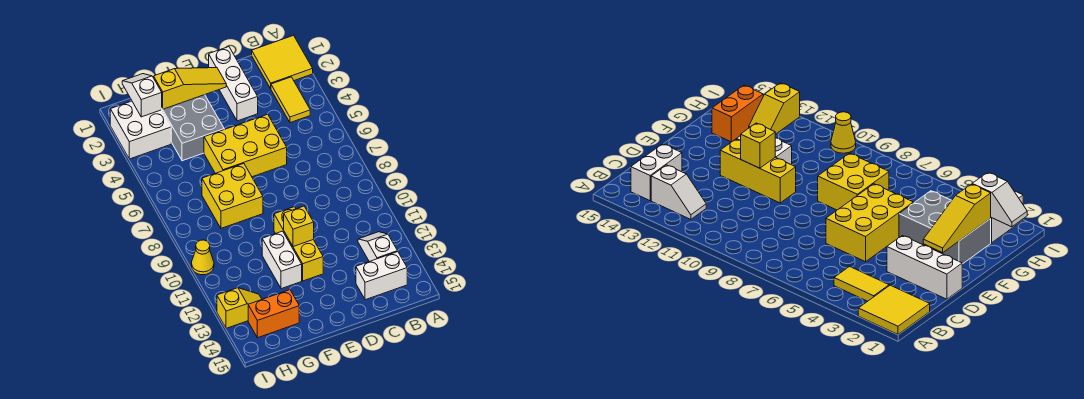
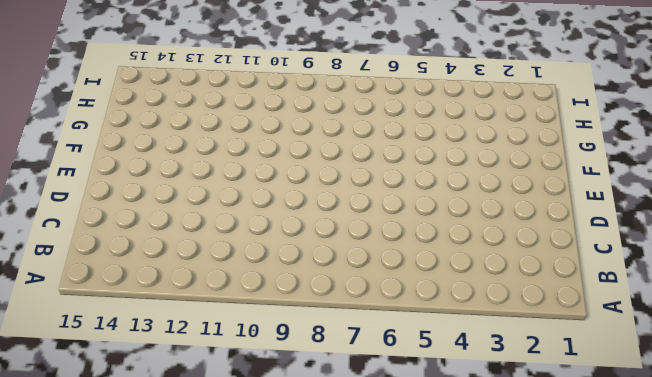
none -> yellow tile A1:B2 level 1
none -> yellow tile B3:B4 level 1
none -> white slope B12:B13 level 1 top 13

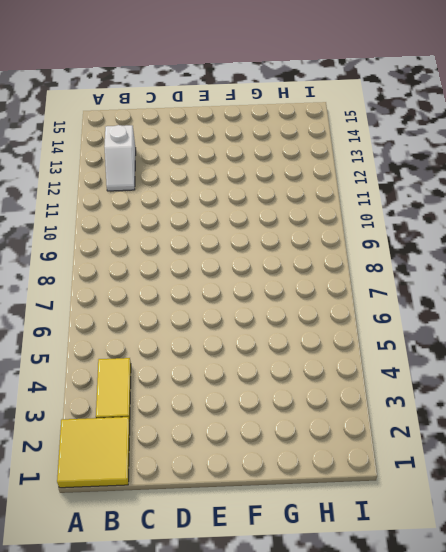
none -> white brick B14:C14 level 1
none -> white brick D1:D3 level 1
none -> yellow brick D5:F6 level 1

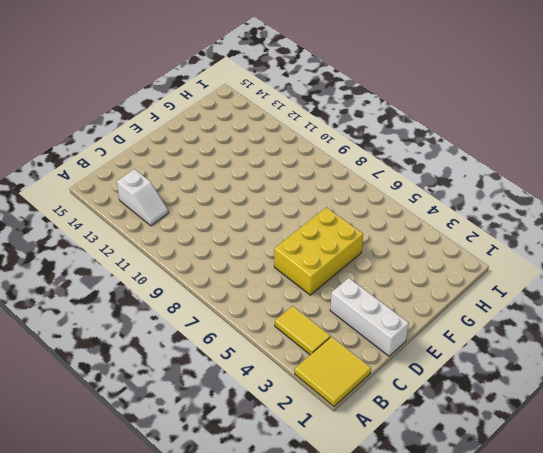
none -> white brick B14:C14 level 1
none -> yellow brick E10:E12 level 1
none -> grey brick F2:G4 level 1

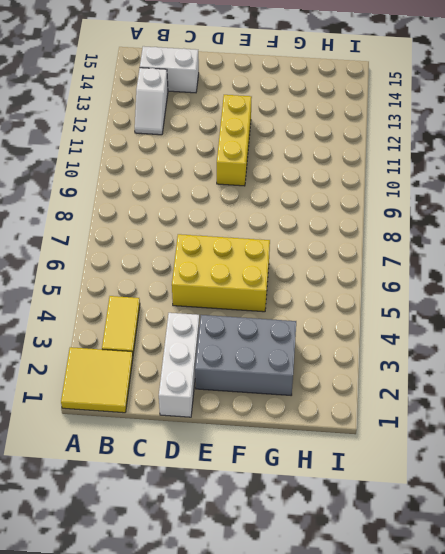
grey brick E2:G3 level 1 -> grey brick F2:G4 level 1
none -> yellow brick F7:G8 level 1
none -> white brick F11:F12 level 1
none -> orange brick G14:H14 level 1

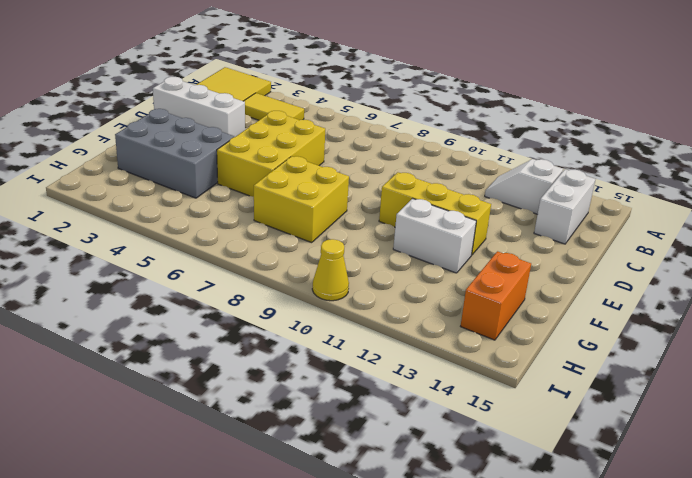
none -> white brick H2:I3 level 1
none -> yellow slope H13:I13 level 1 top I
none -> yellow slope E2:G2 level 2 top G

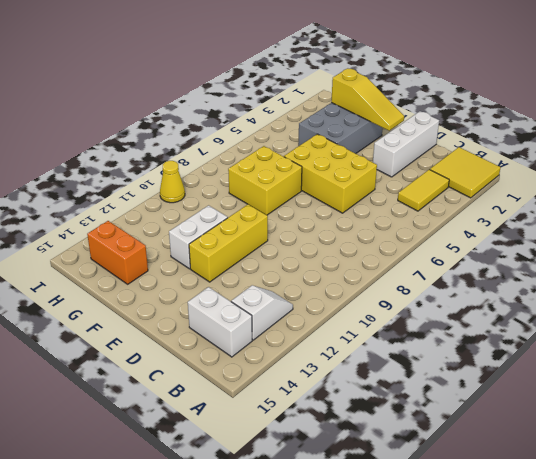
none -> white brick H2:I3 level 1
none -> yellow slope H13:I13 level 1 top I
none -> yellow brick E11 level 2

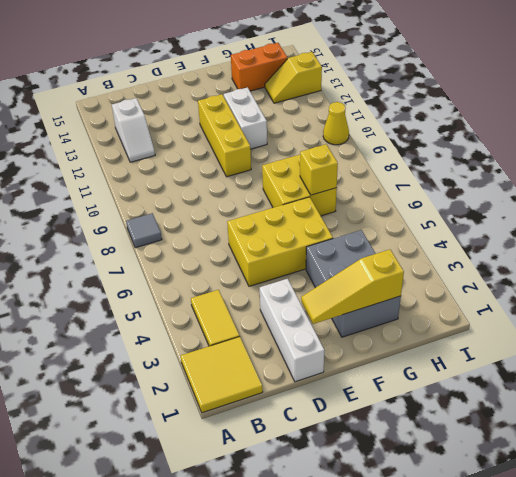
grey tile A8 level 1 -> none
yellow brick G7 level 2 -> yellow brick E11 level 2
none -> white brick B14:C14 level 1
none -> white brick H2:I3 level 1
none -> white slope H1:H2 level 2 top 2

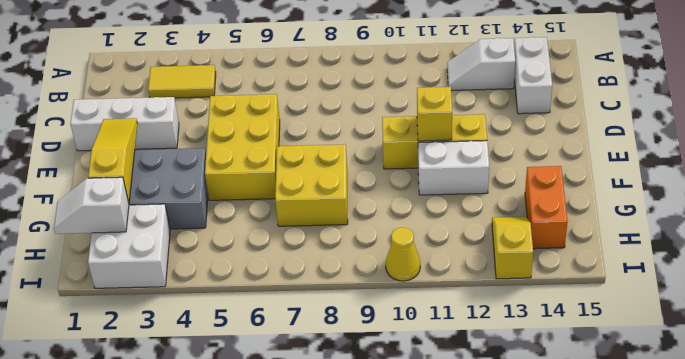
none -> yellow tile A1:B2 level 1

